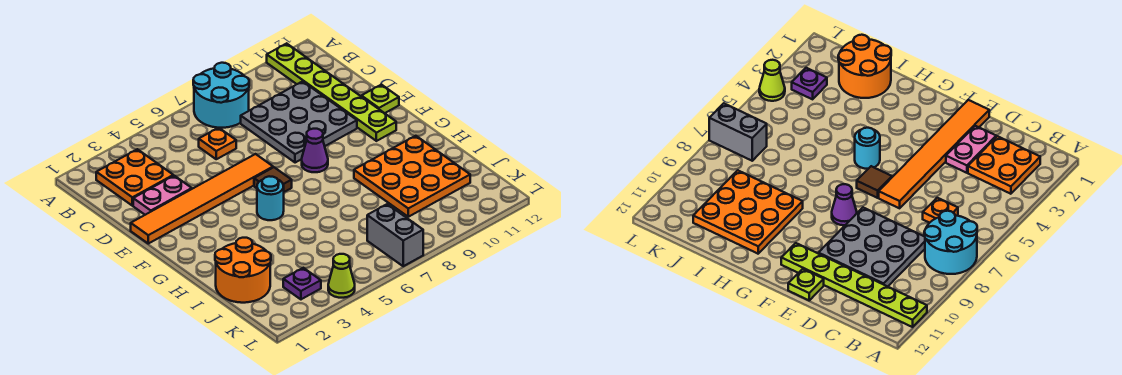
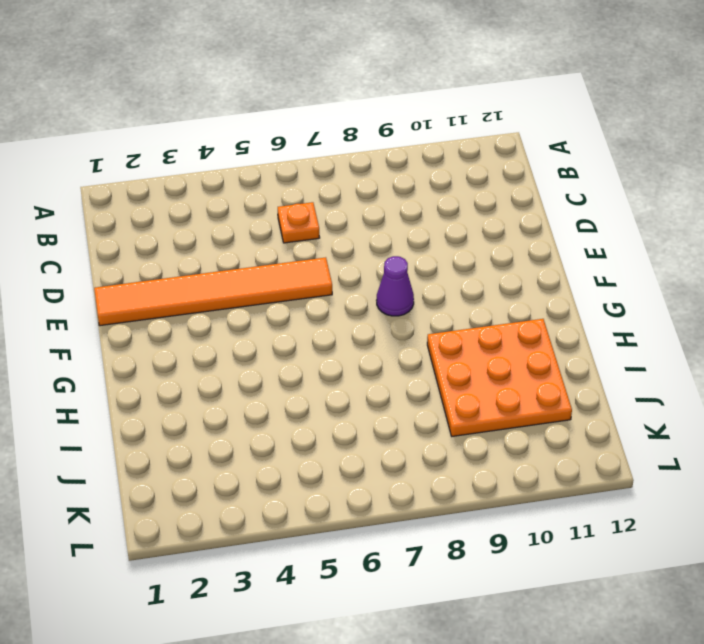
none -> cyan round brick A7:B8 level 1
none -> lime plate A11:F11 level 1
none -> orange plate B2:C3 level 1

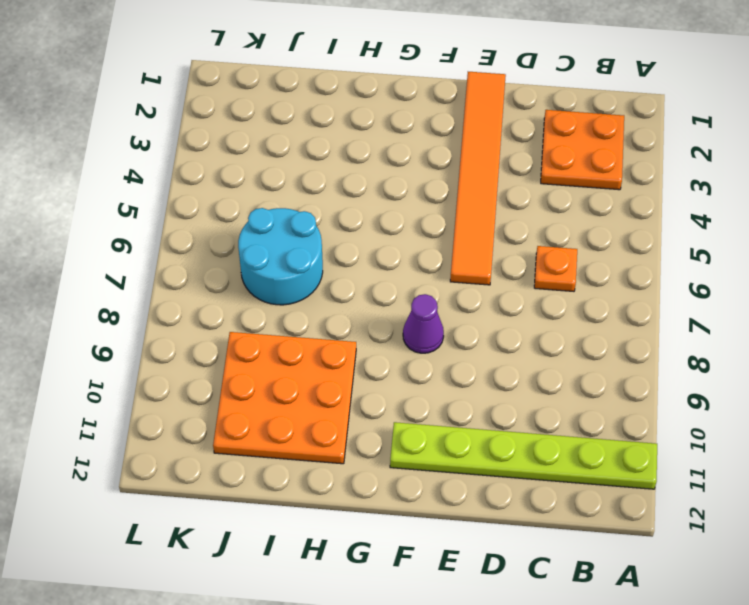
cyan round brick I6:J7 level 1 -> cyan round brick A7:B8 level 1
none -> grey plate C8:E10 level 1
none -> pink plate D2:D3 level 1
none -> lime plate E12 level 1

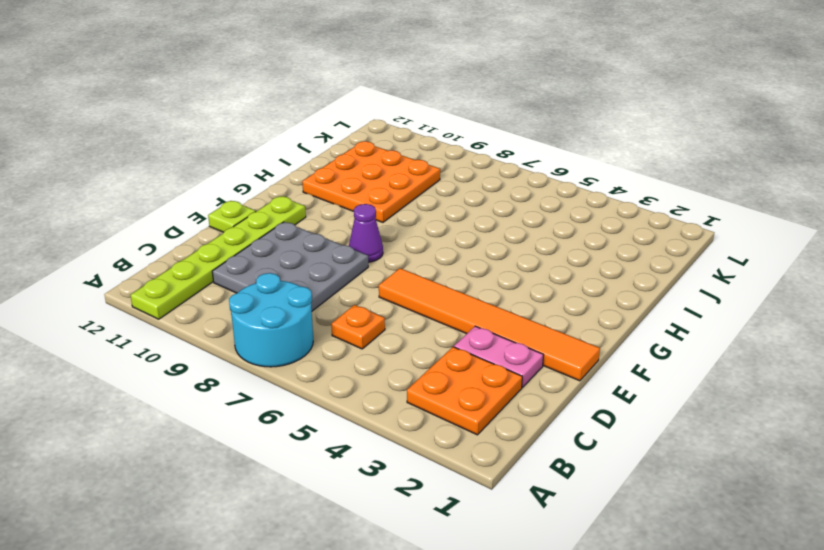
none -> brown tile F6 level 1
none -> cyan round brick G5 level 1
none -> orange round brick I1:J2 level 1

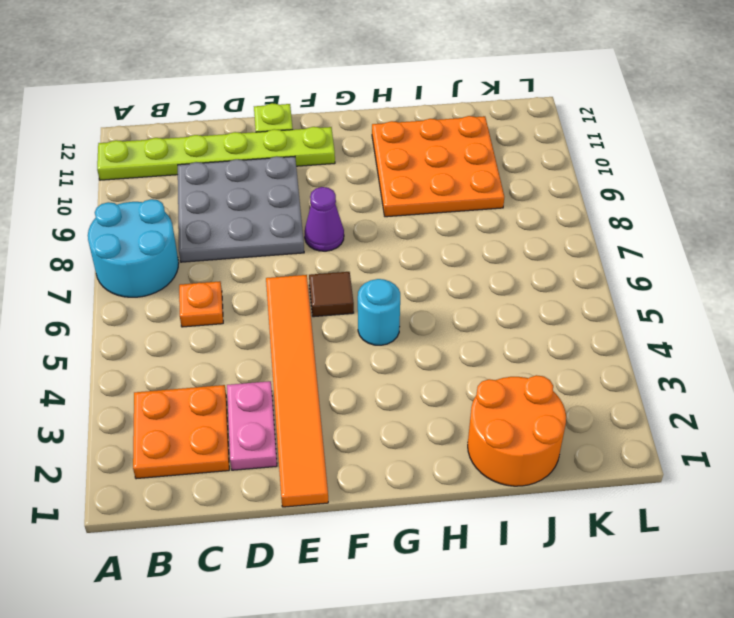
none -> purple plate K3 level 1
none -> grey brick K7:L7 level 1
none -> lime cone L4 level 1

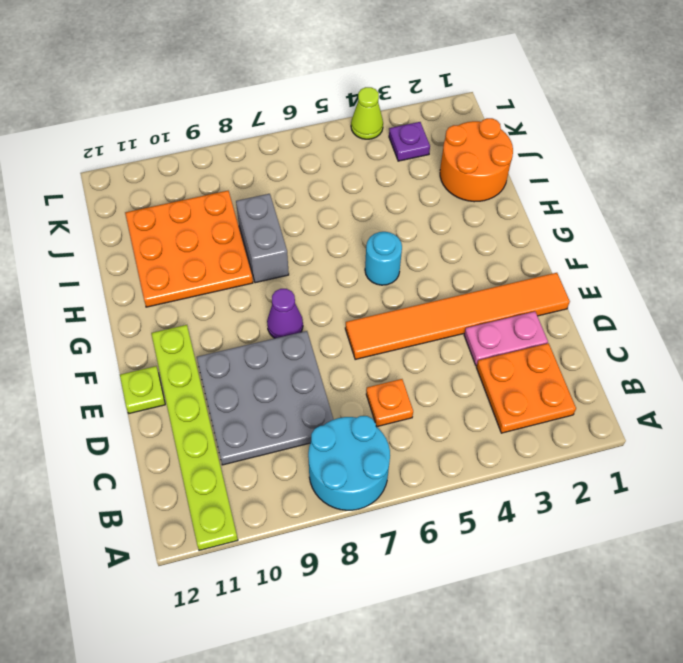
grey brick H8:I8 level 1 -> grey brick K7:L7 level 1
none -> brown tile F6 level 1

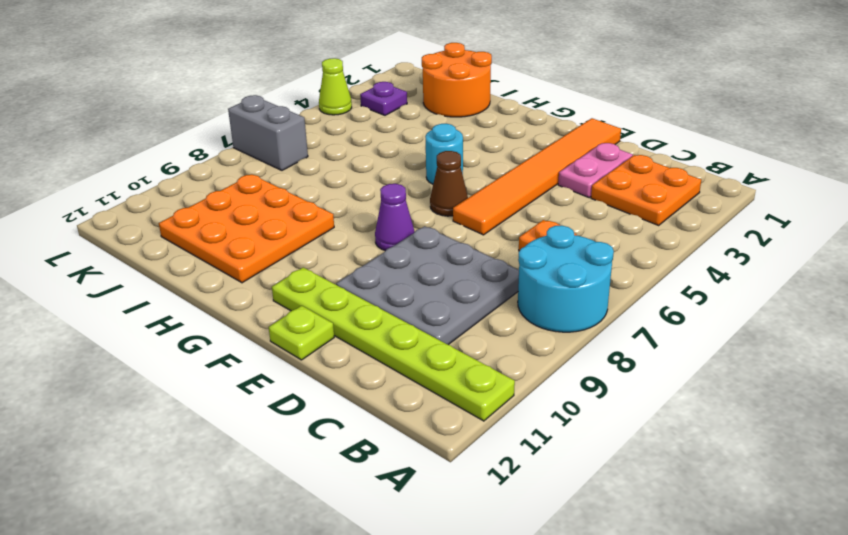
brown cone F6 level 1 -> brown tile F6 level 1

